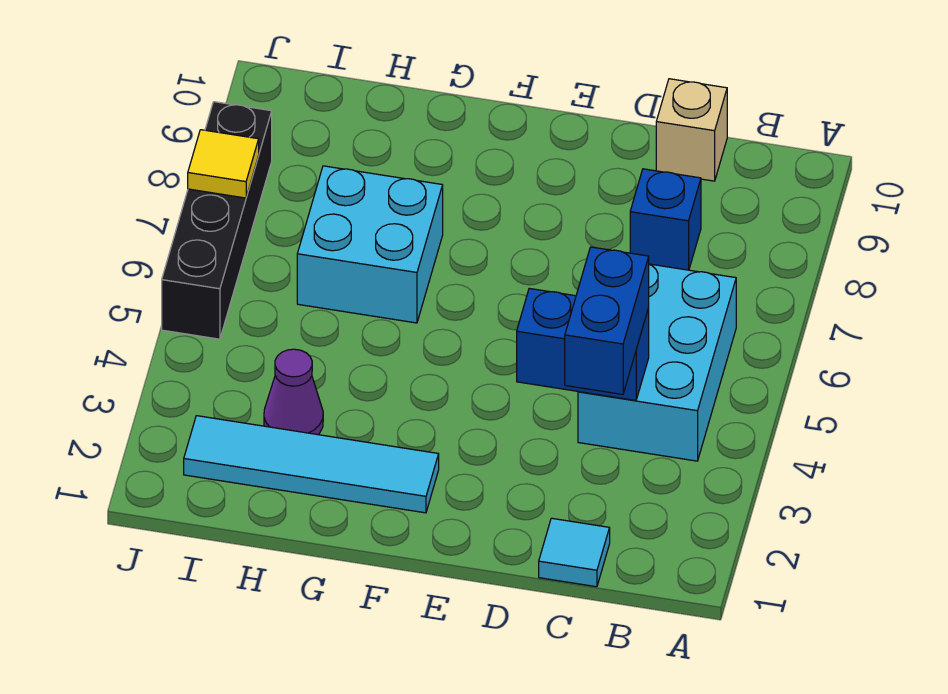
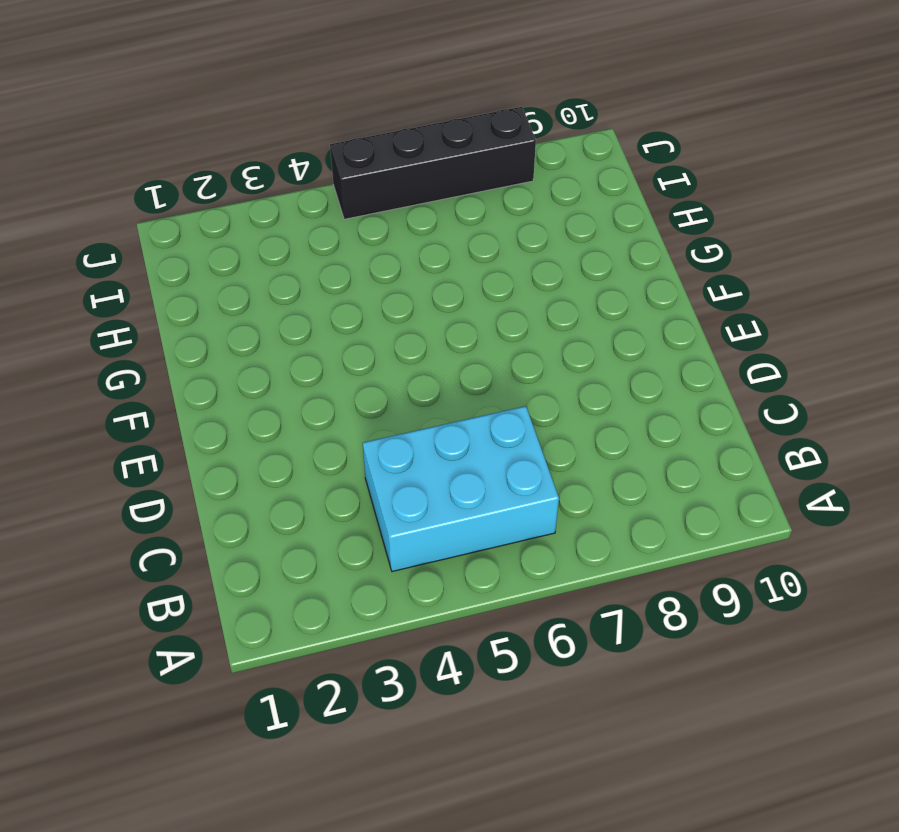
none -> cyan tile C1 level 1
none -> blue brick C8 level 1

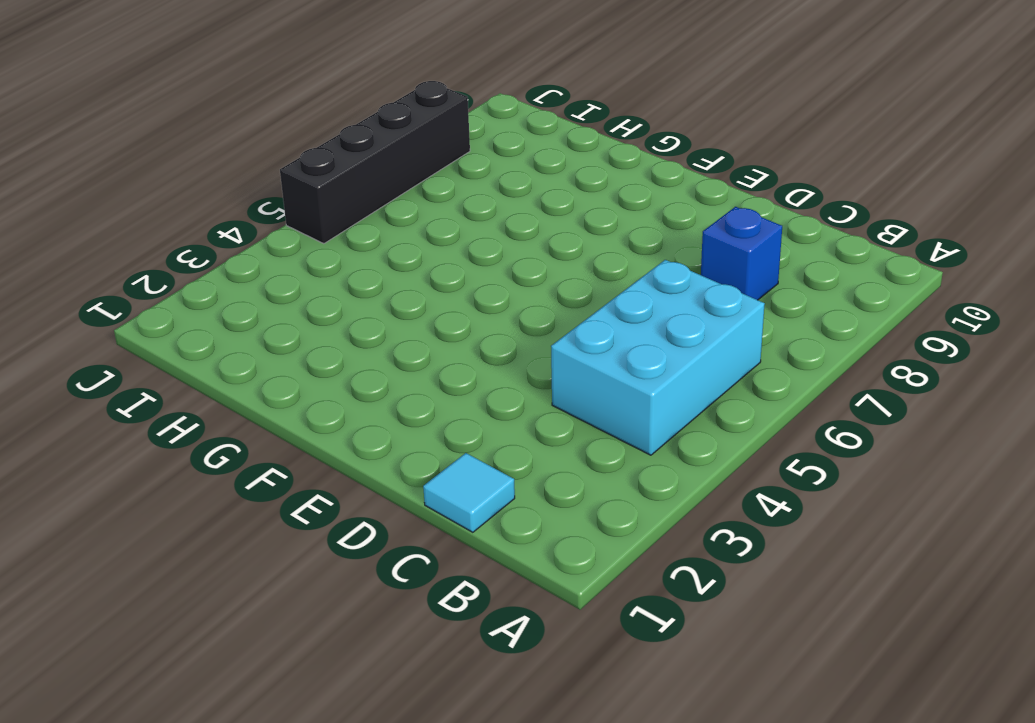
none -> tan brick C10 level 1
none -> cyan tile F2:I2 level 1

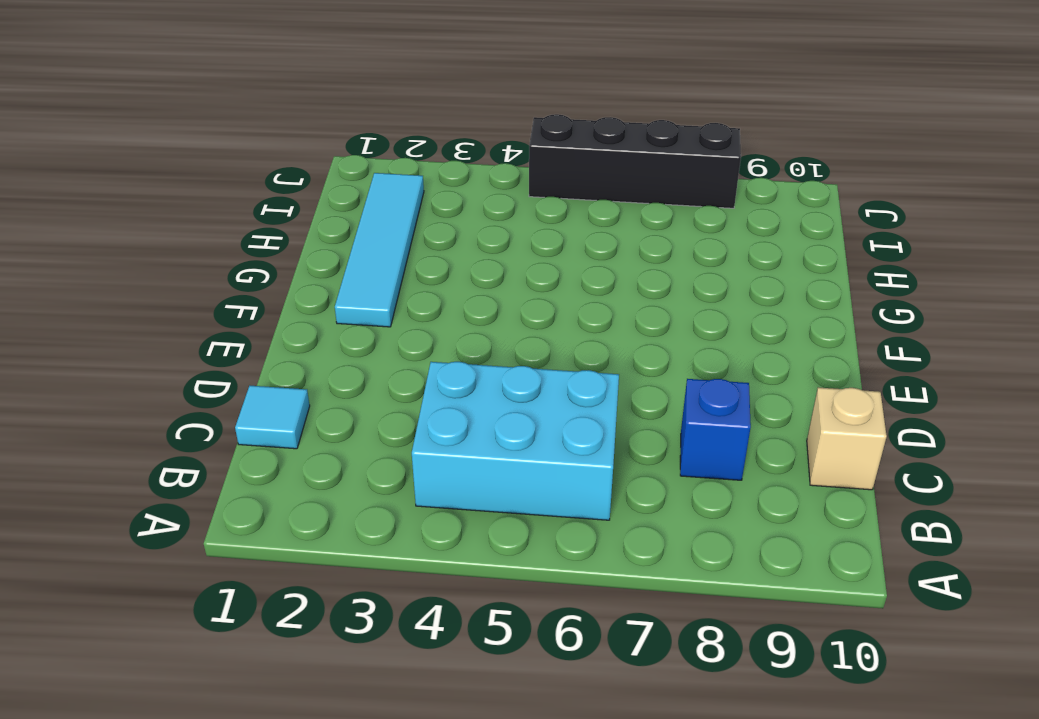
none -> cyan brick G6:H7 level 1
none -> purple cone H3 level 1

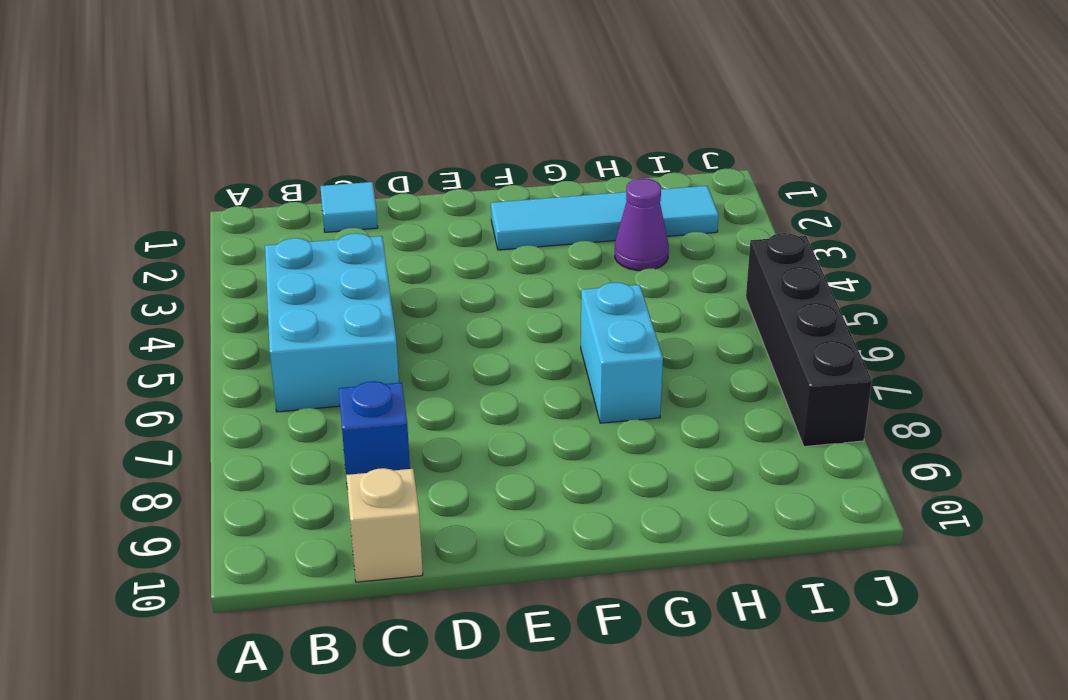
cyan brick G6:G7 level 1 -> cyan brick G6:H7 level 1
none -> blue brick C4:D4 level 2
none -> yellow tile J7 level 2

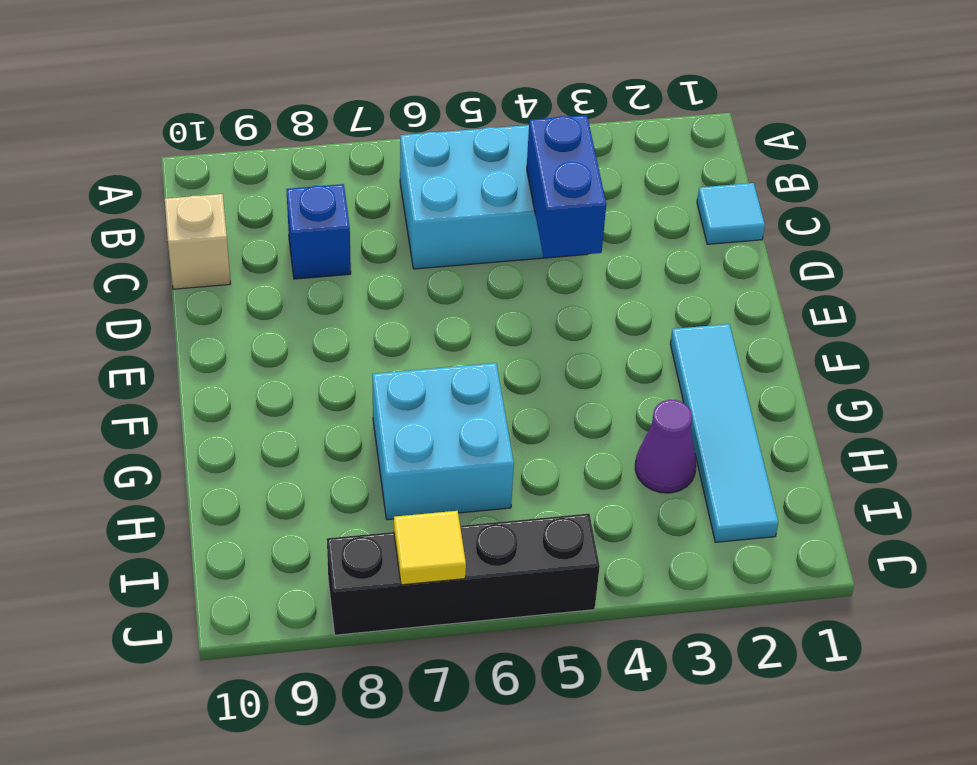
none -> blue brick C3:C4 level 3

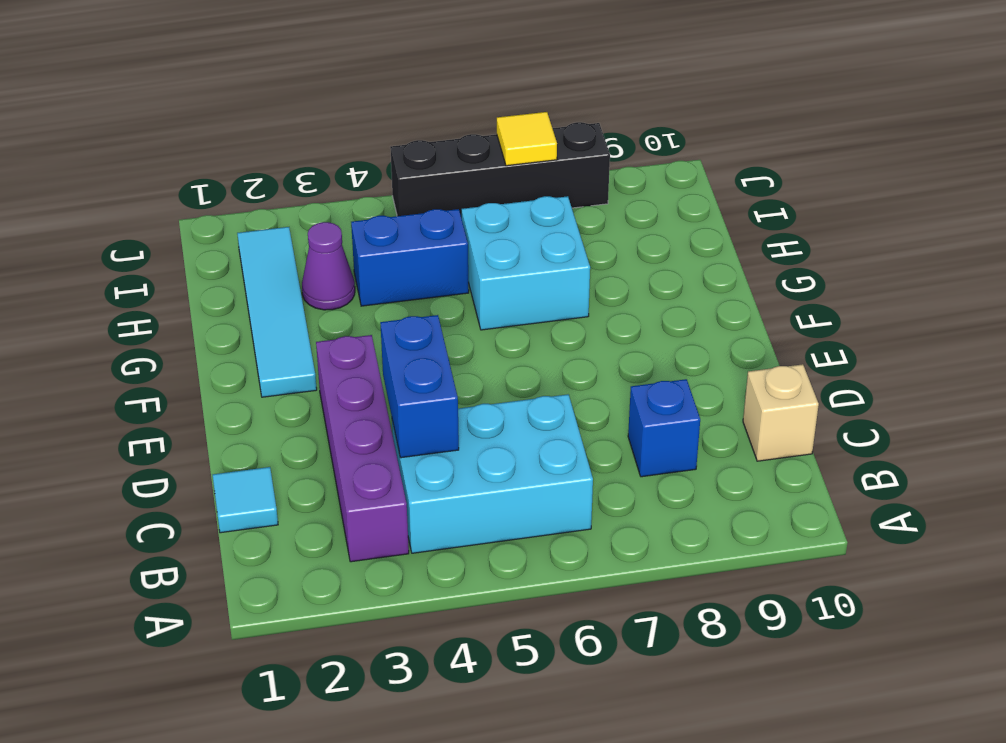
purple brick B3:E3 level 1 -> none
blue brick H4:H5 level 1 -> blue brick C3:C4 level 3

